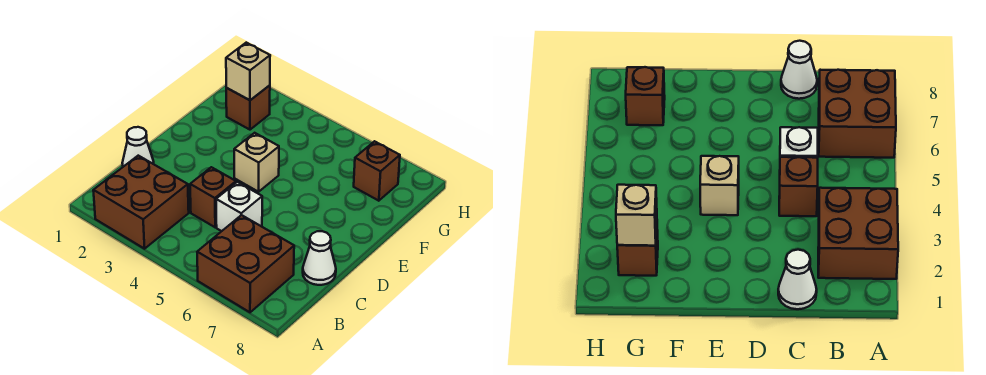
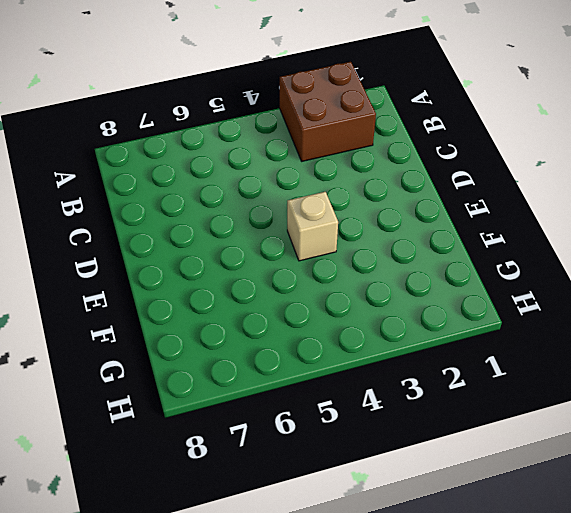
none -> brown brick A6:B7 level 1
none -> white cone C1 level 1

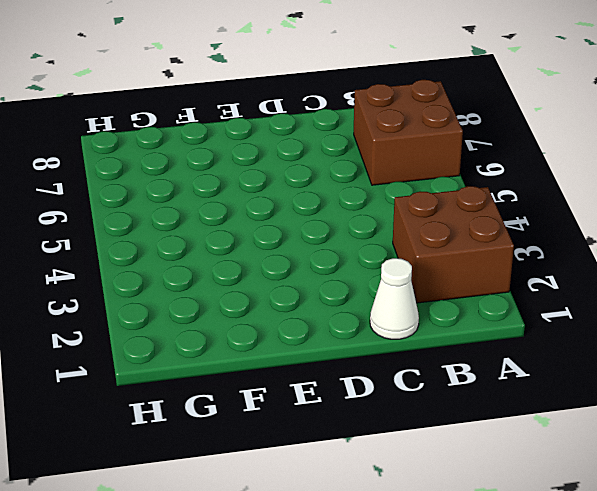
none -> brown brick C4 level 1
none -> white brick C5 level 1

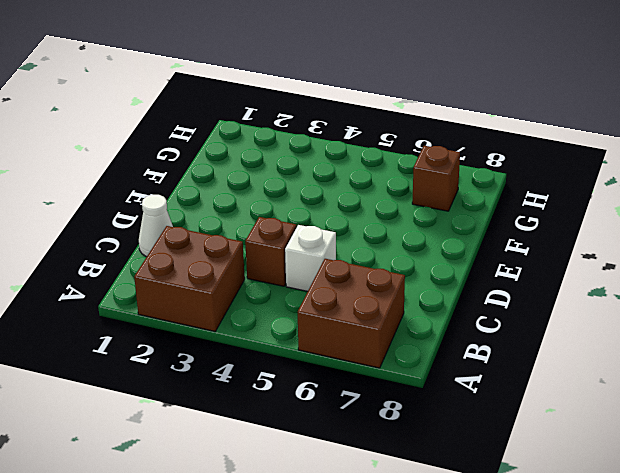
none -> white cone C8 level 1
none -> tan brick E4 level 1

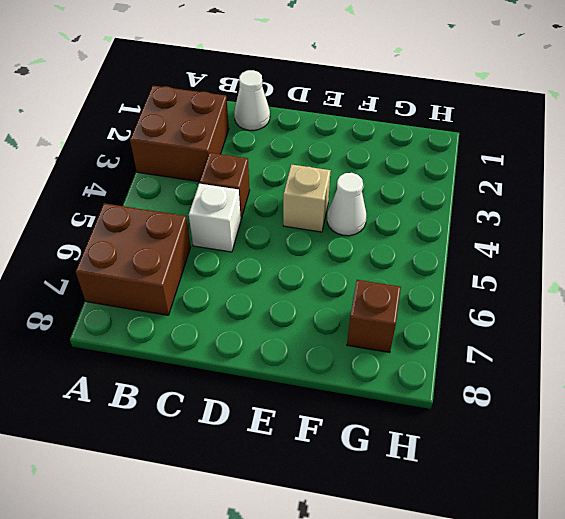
white cone F4 level 1 -> white cone C8 level 1
none -> brown brick G2 level 1
none -> tan brick G2 level 2

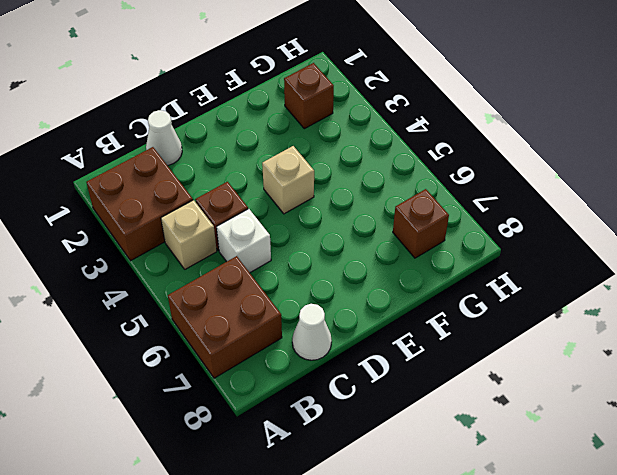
tan brick B4 level 1 -> tan brick G2 level 2

